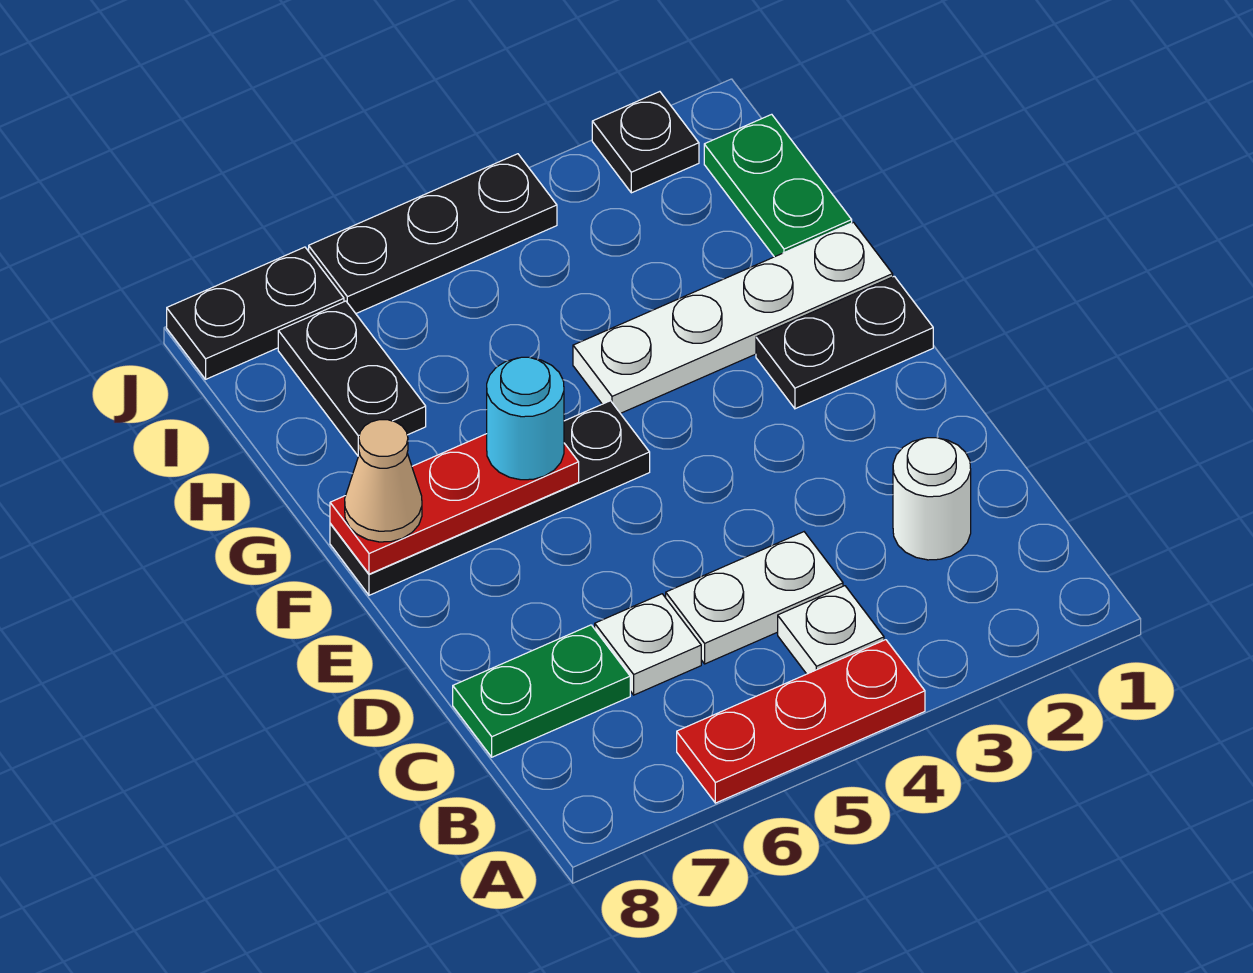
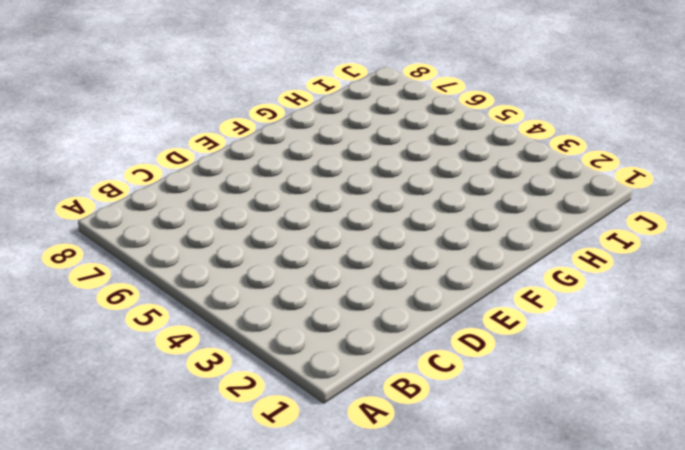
none -> red plate A4:A6 level 1
none -> white plate B4 level 1
none -> white round brick C2 level 1

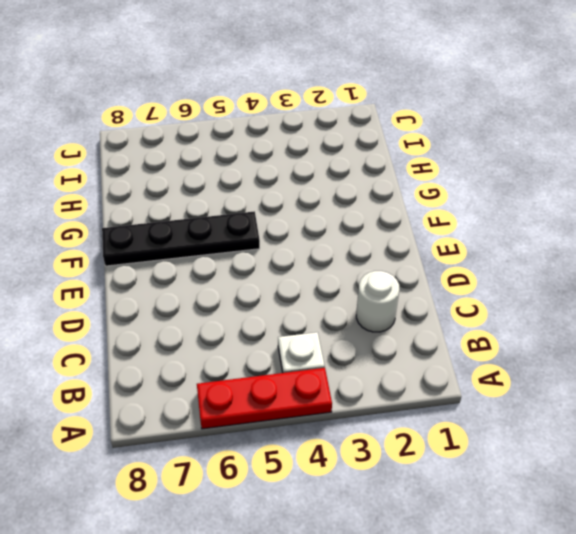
none -> white plate C4:C5 level 1
none -> white plate C6 level 1
none -> green plate C7:C8 level 1

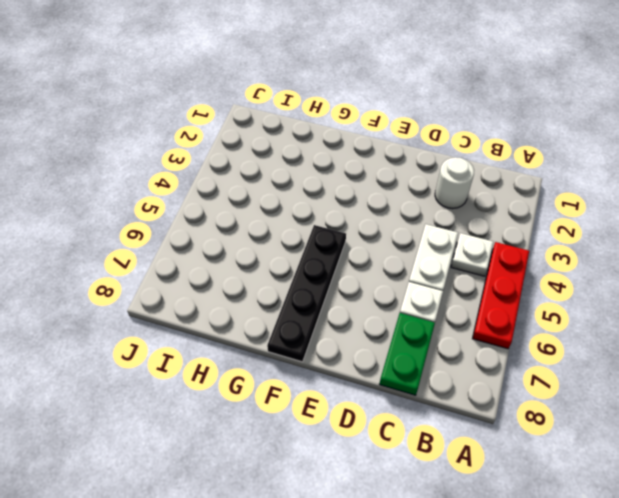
none -> black plate F1:F2 level 1
none -> white plate G1:G4 level 1
none -> green plate H1:I1 level 1

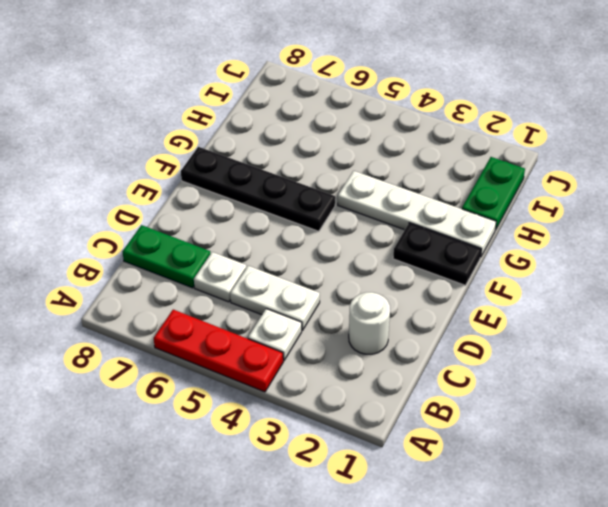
none -> black plate H7:I7 level 1
none -> black plate J2 level 1
none -> black plate J4:J6 level 1

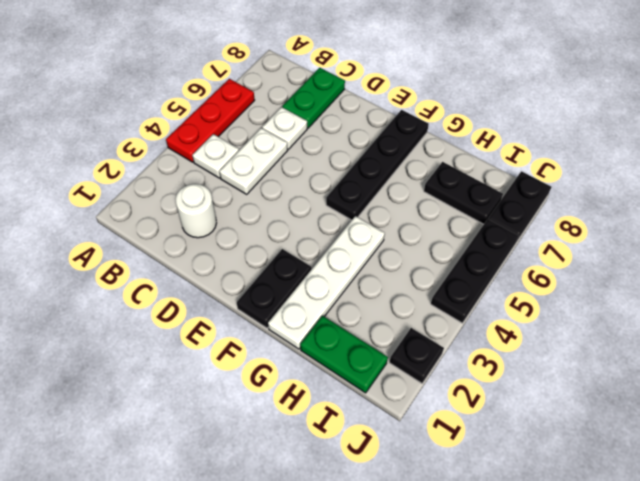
none -> red plate F6:F8 level 2
none -> cyan round brick F6 level 3
none -> tan cone F8 level 3

